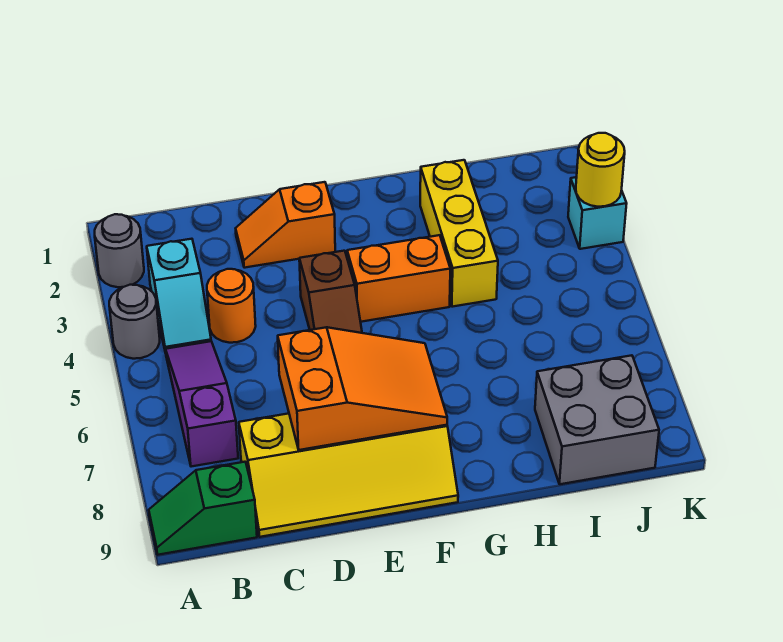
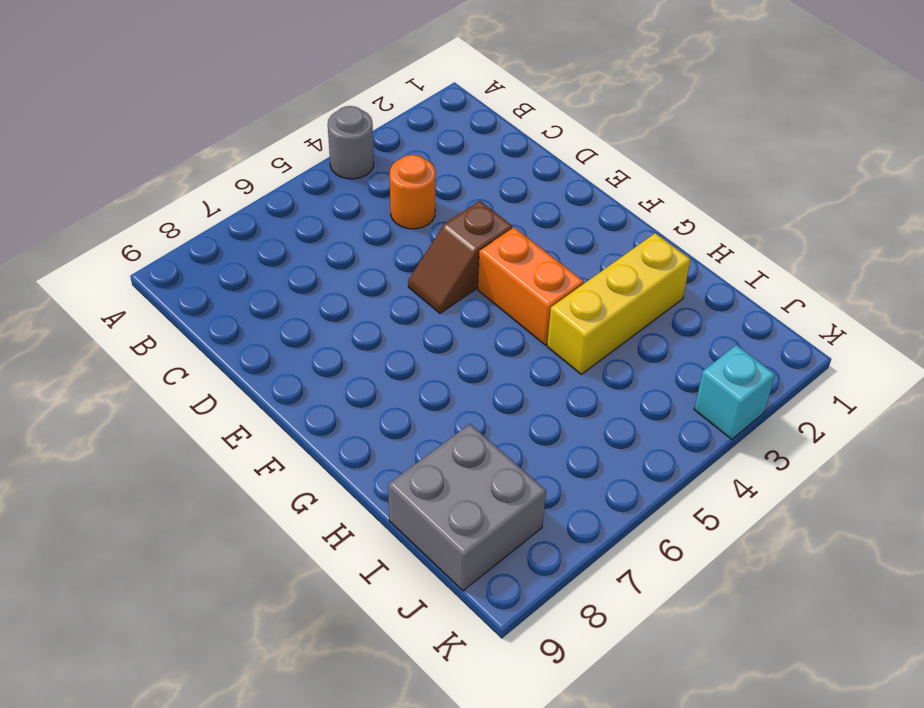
none -> grey round brick A2 level 1
none -> green slope A9:B9 level 1 top B
none -> cyan slope B3:B4 level 1 top 3

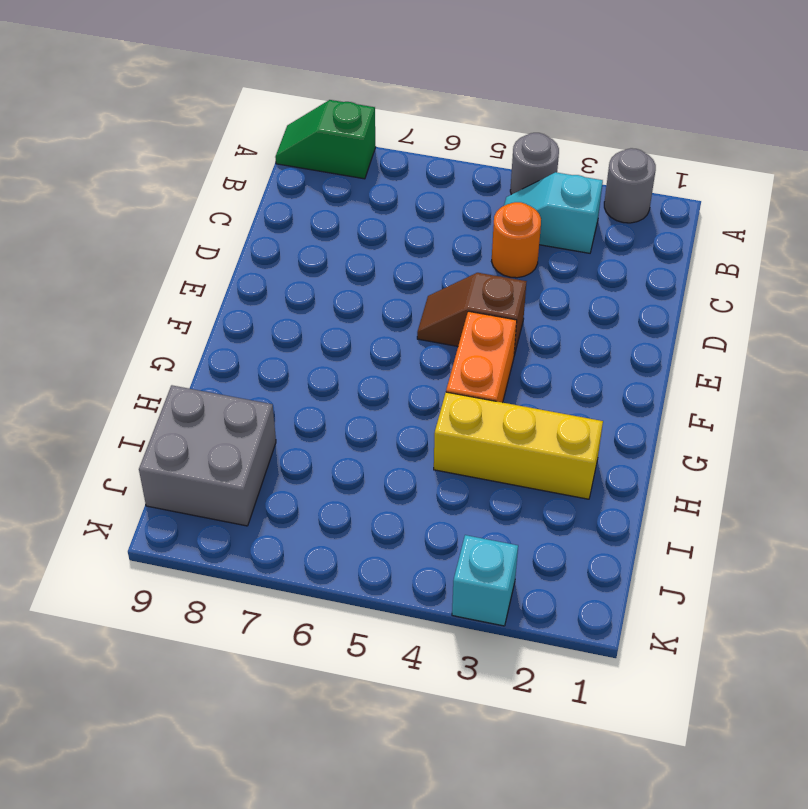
green slope A8:A9 level 1 top 8 -> green slope A9:B9 level 1 top B
none -> purple slope B5:B7 level 1 top 7
none -> yellow slope C8:F9 level 1 top 8
none -> orange slope D2:E2 level 1 top E

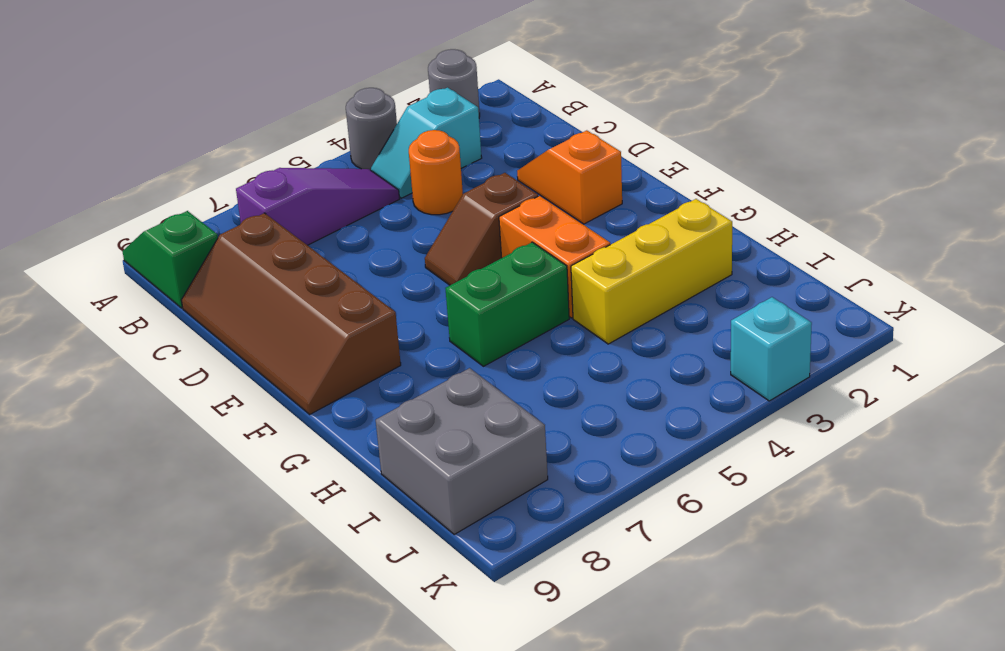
brown slope C8:F9 level 1 top 8 -> yellow slope C8:F9 level 1 top 8
green brick G5:G6 level 1 -> none
none -> orange slope D7:F8 level 2 top D
none -> yellow round brick K3 level 2

